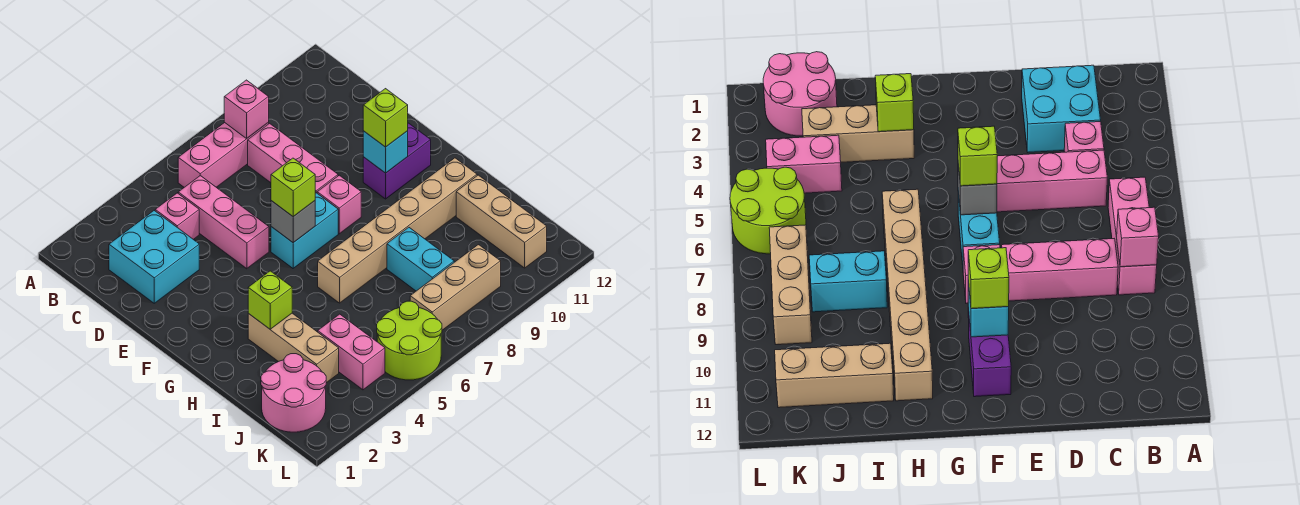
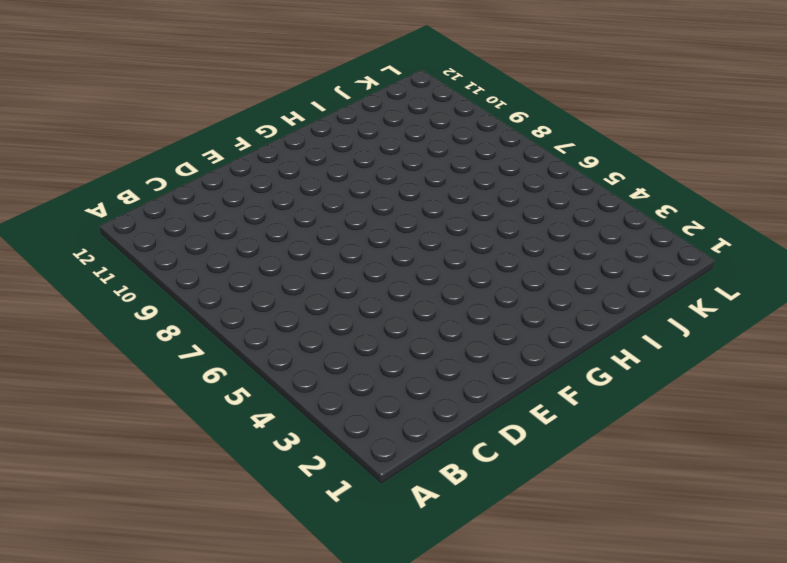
none -> pink brick B6:B8 level 1
none -> cyan brick C2:D3 level 1
none -> pink brick C4 level 1

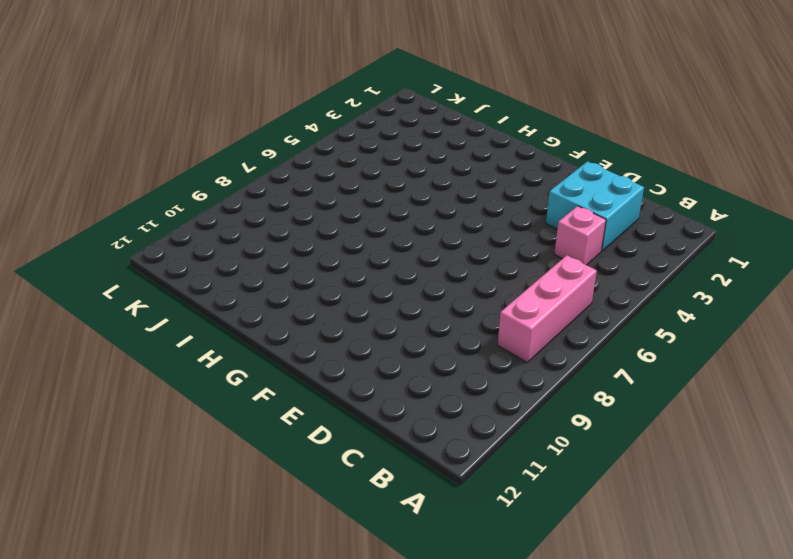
none -> pink brick C5:E5 level 1
none -> pink brick C8:E8 level 1
none -> cyan brick F6:F7 level 1

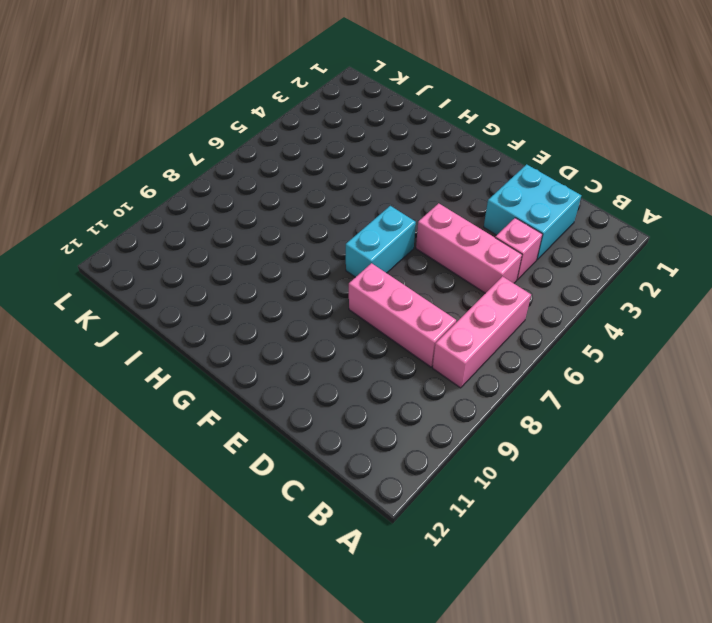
none -> pink brick F8 level 1
none -> purple brick F10:F11 level 1
none -> tan brick H3:J3 level 1

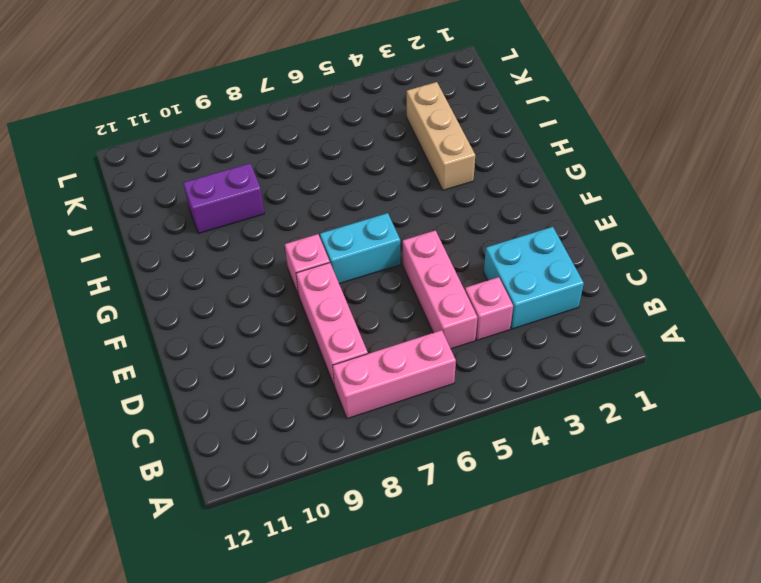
purple brick I9:I10 level 1 -> purple brick F10:F11 level 1
none -> tan brick H6:H11 level 1
none -> cyan brick I8:J8 level 1
none -> tan brick I11:K11 level 1

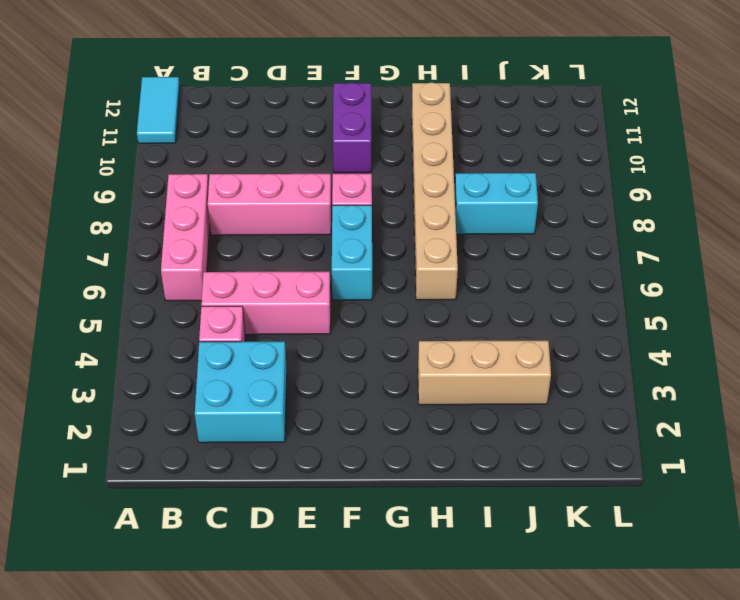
cyan tile A11:A12 level 1 -> none
none -> tan brick I11:K11 level 1
none -> pink round brick J1:K2 level 1
none -> pink brick J4:K4 level 1

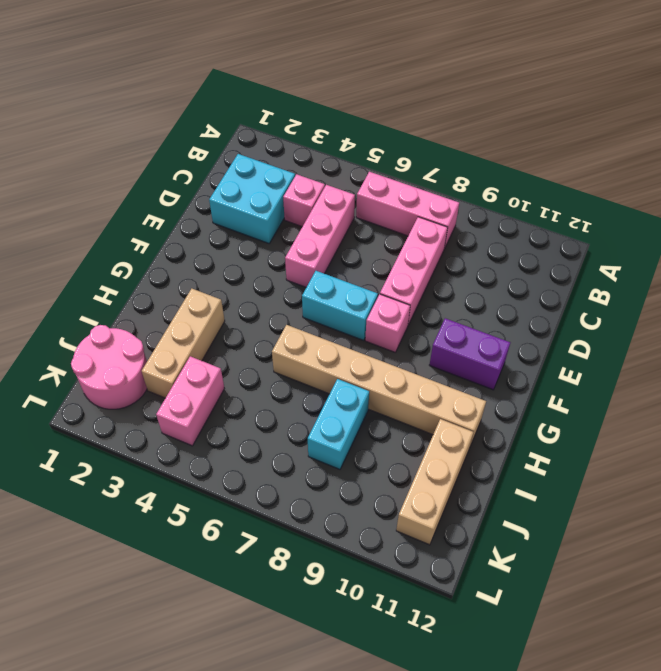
none -> lime round brick K5:L6 level 1
none -> tan brick K7:K9 level 1
none -> pink brick B8 level 2

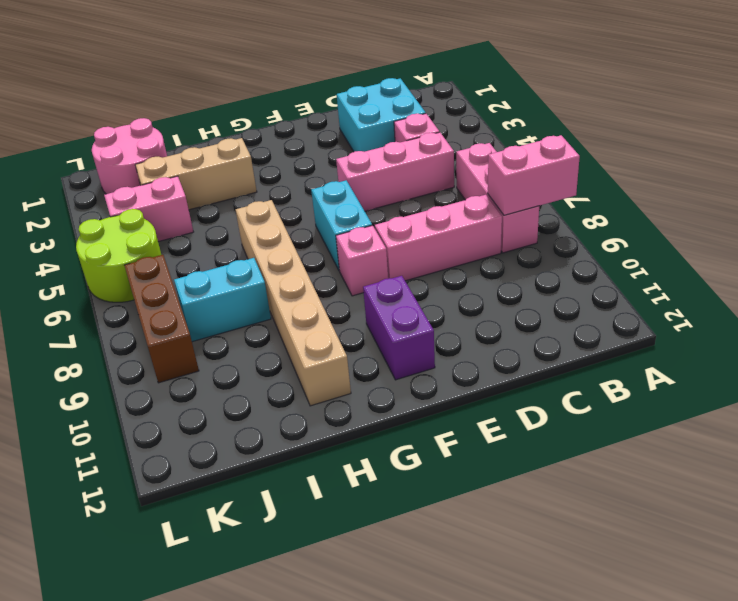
pink brick A8:B8 level 2 -> pink brick B8 level 2
brown brick K7:K9 level 1 -> tan brick K7:K9 level 1
none -> tan brick I11:K11 level 1
none -> grey brick F6 level 2
none -> cyan brick F10 level 2

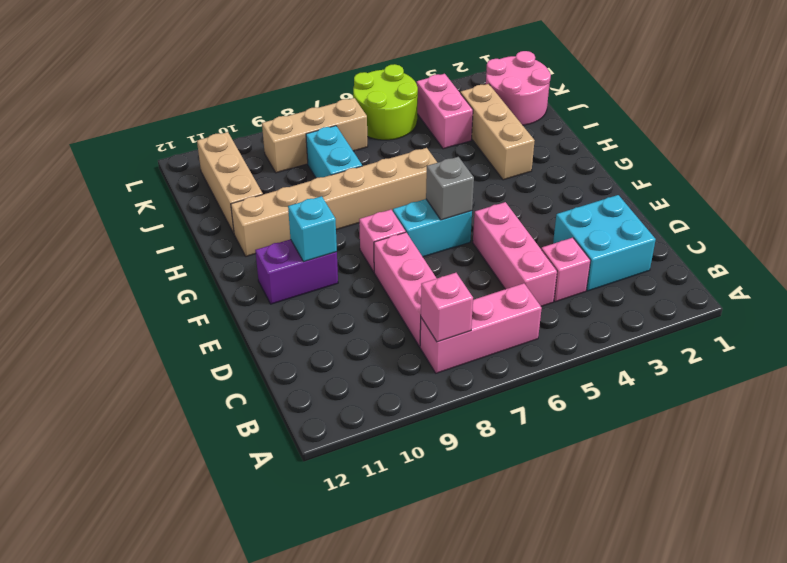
none -> lime brick H3 level 2
none -> lime brick F6 level 3
none -> lime brick F10 level 3

